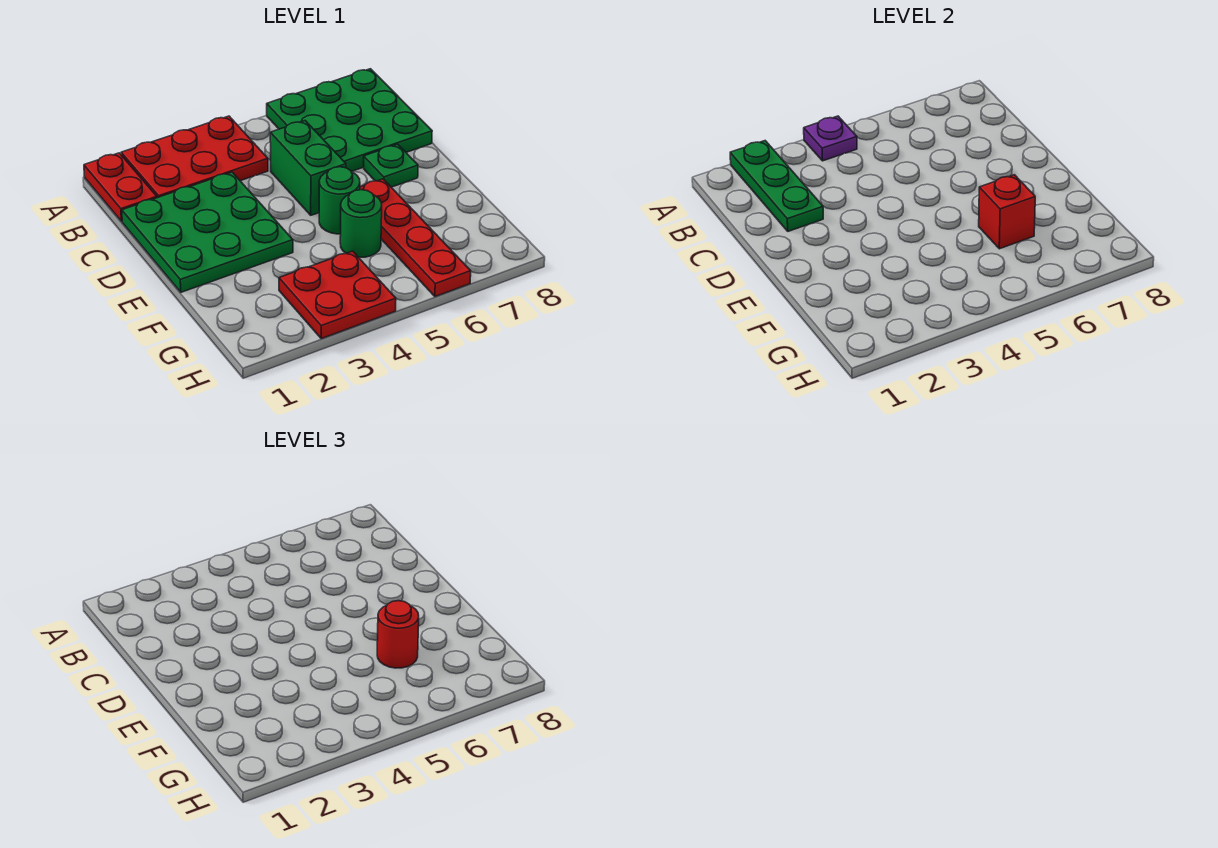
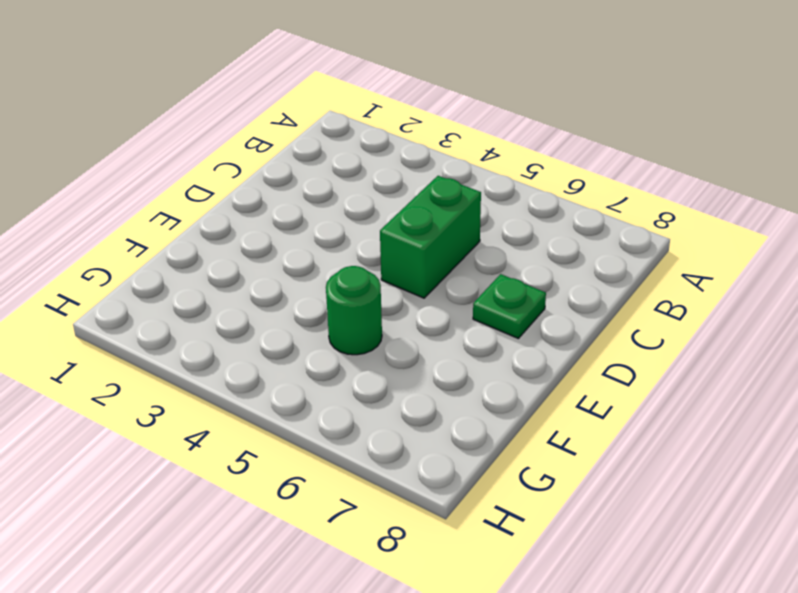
none -> red plate A1:B1 level 1
none -> red plate A2:B4 level 1
none -> green plate A6:C8 level 1

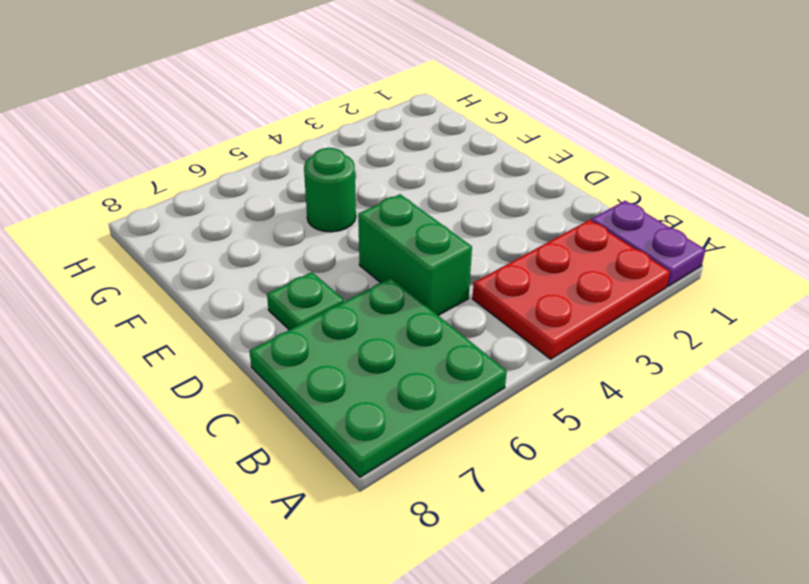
purple plate A1:B1 level 1 -> red plate A1:B1 level 1
none -> green plate C1:E3 level 1
none -> green round brick E5 level 1
none -> red plate E6:H6 level 1

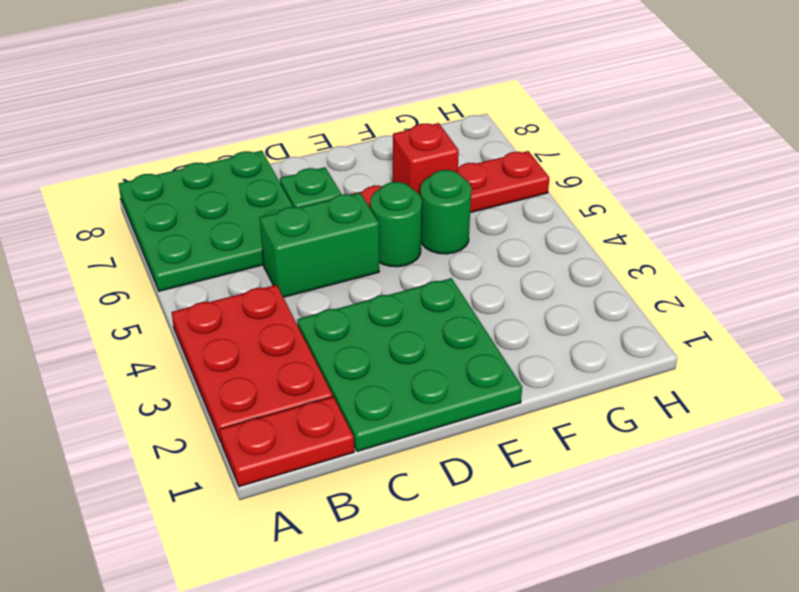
none -> red plate G3:H4 level 1
none -> green plate A2:C2 level 2
none -> purple plate A4 level 2

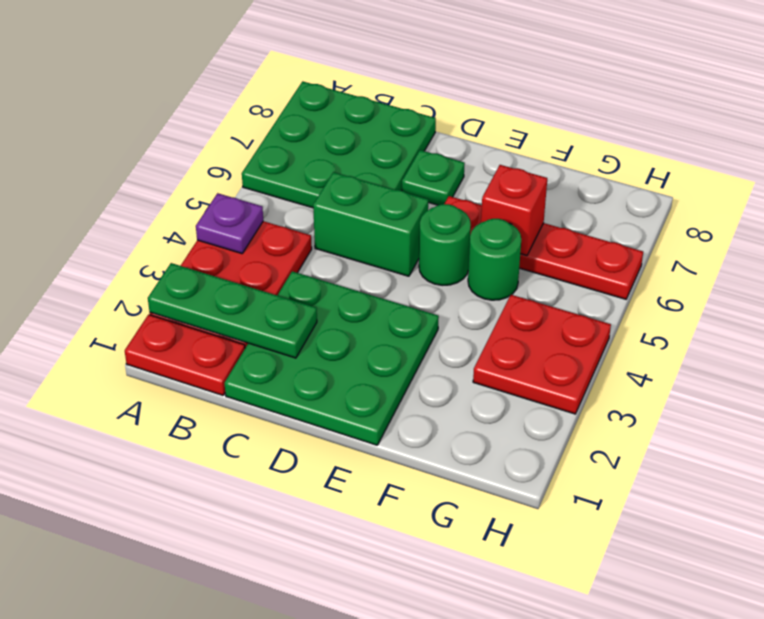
none -> red round brick F6 level 3

